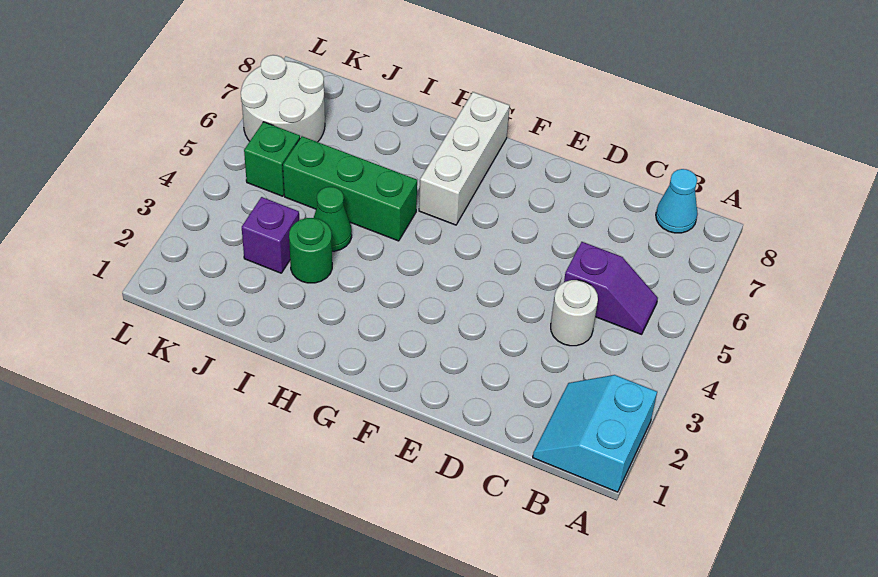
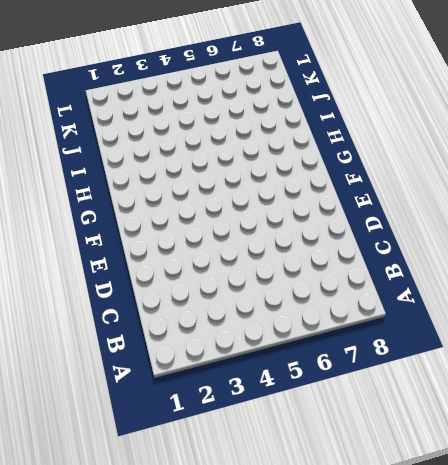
none -> cyan slope A1:B2 level 1 top A
none -> purple slope B5:C5 level 1 top C

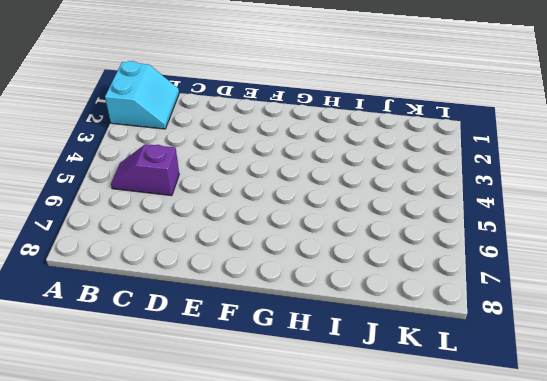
none -> cyan cone B8 level 1
none -> white round brick C4 level 1

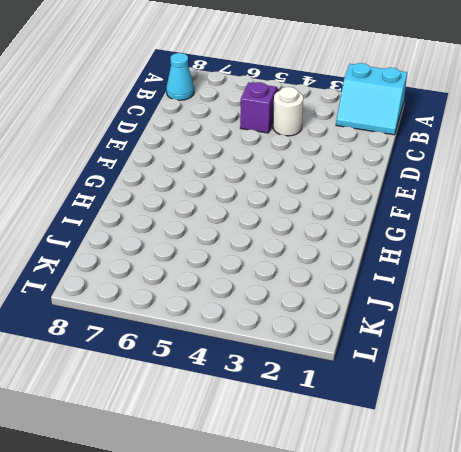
none -> white brick G6:G8 level 1
none -> green brick H5:J5 level 1

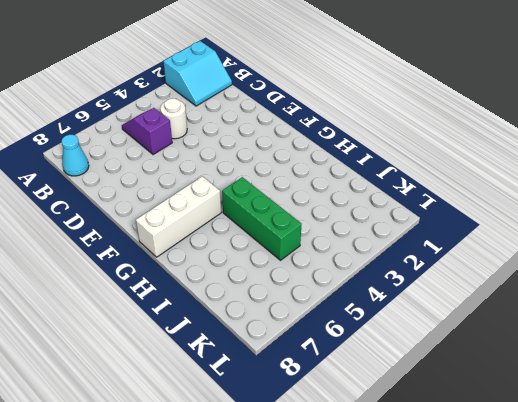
none -> green round brick I3 level 1
none -> green cone I4 level 1

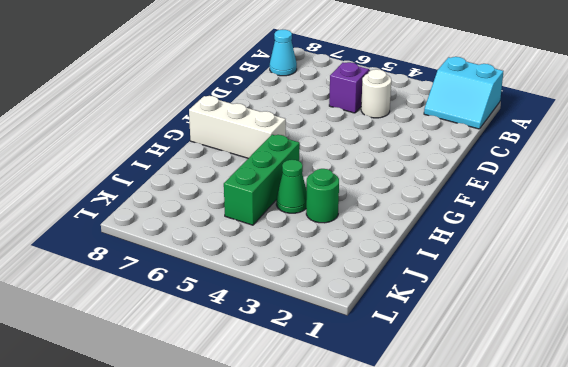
none -> purple brick J3 level 1
none -> green brick K5 level 1

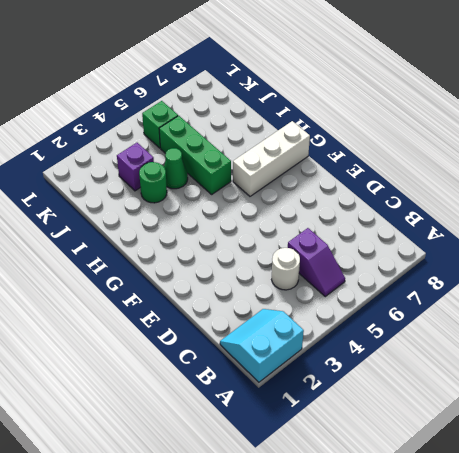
none -> cyan cone B8 level 1
none -> white round brick K6:L7 level 1

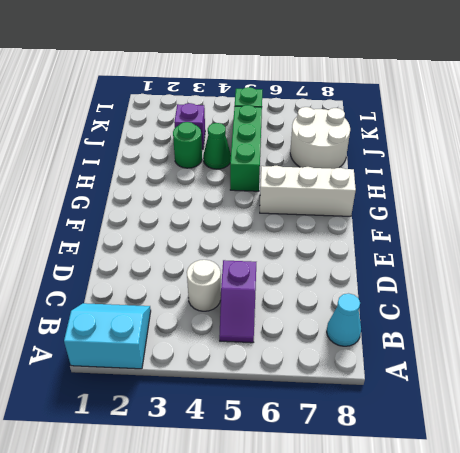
white round brick I7:J8 level 1 -> white round brick K6:L7 level 1

